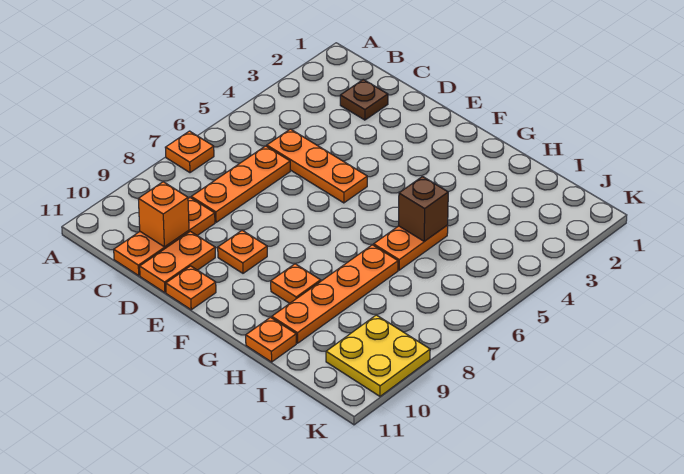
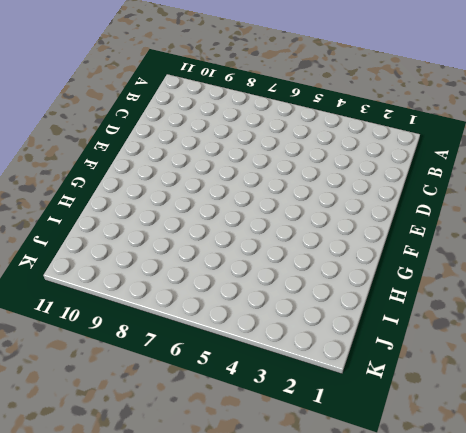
none -> orange plate A7 level 1
none -> brown plate C2 level 1
none -> orange plate C5:E5 level 1

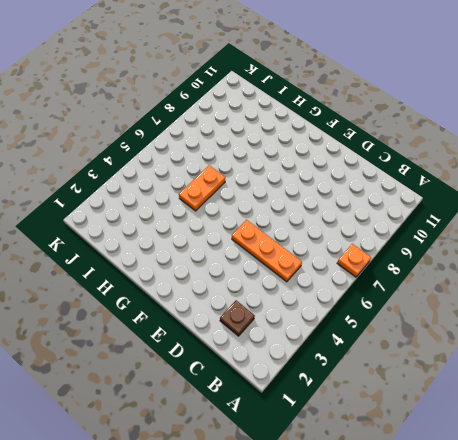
none -> orange plate C6:C8 level 1
none -> orange plate C9:C11 level 1
none -> orange plate D10:D11 level 1

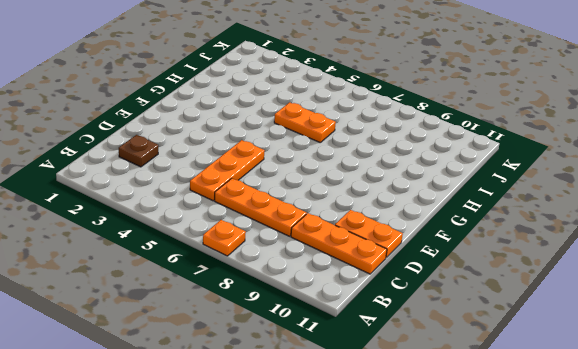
none -> orange plate E9 level 1
none -> orange plate E11 level 1
none -> orange plate G9 level 1

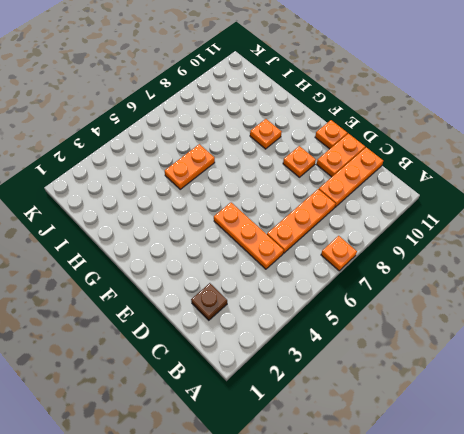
none -> orange plate H7:H10 level 1
none -> orange plate H11 level 1
none -> yellow plate J9:K10 level 1

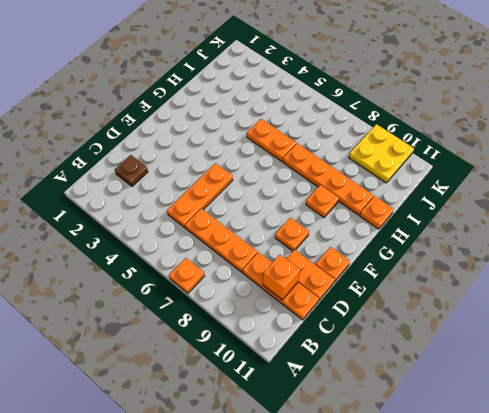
none -> brown brick H5 level 2

